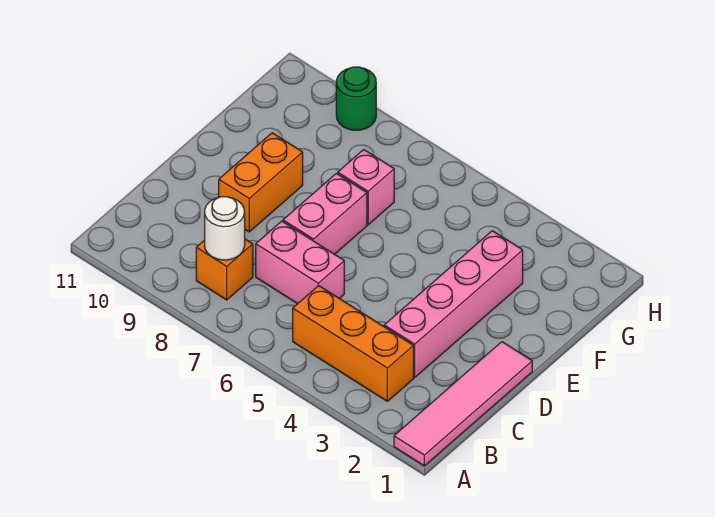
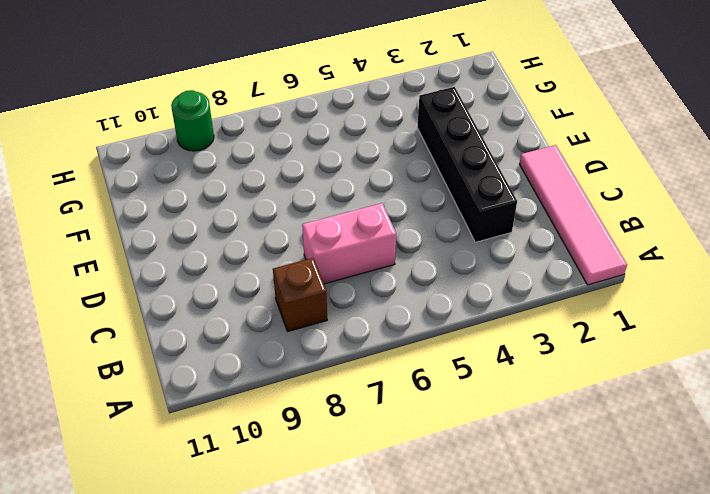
brown brick B8 level 1 -> orange brick B8 level 1
black brick C3:F3 level 1 -> pink brick C3:F3 level 1
none -> orange brick B3:B5 level 1
none -> pink brick D7:E7 level 1

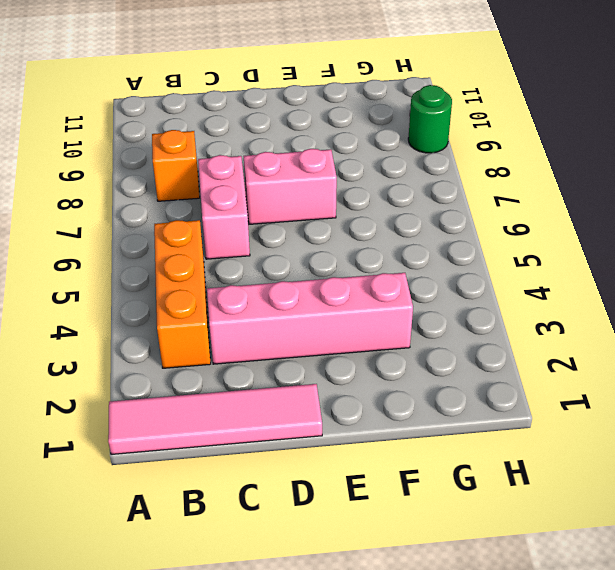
none -> orange brick D9:E9 level 1
none -> pink brick F7 level 1

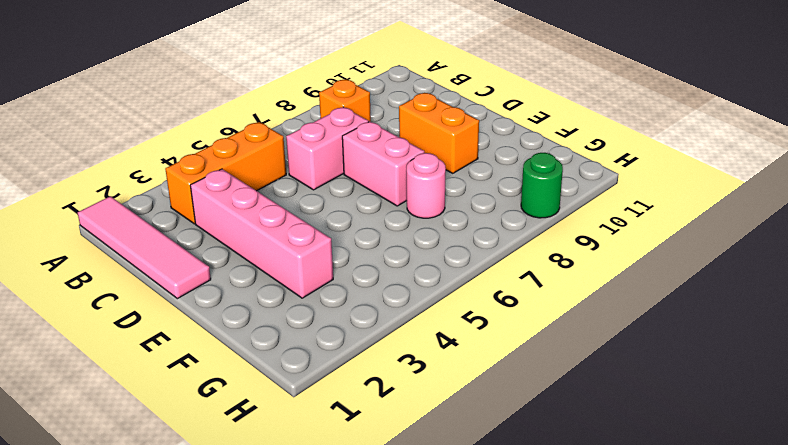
pink round brick F7 level 1 -> pink brick F7 level 1
none -> white round brick B8 level 2

